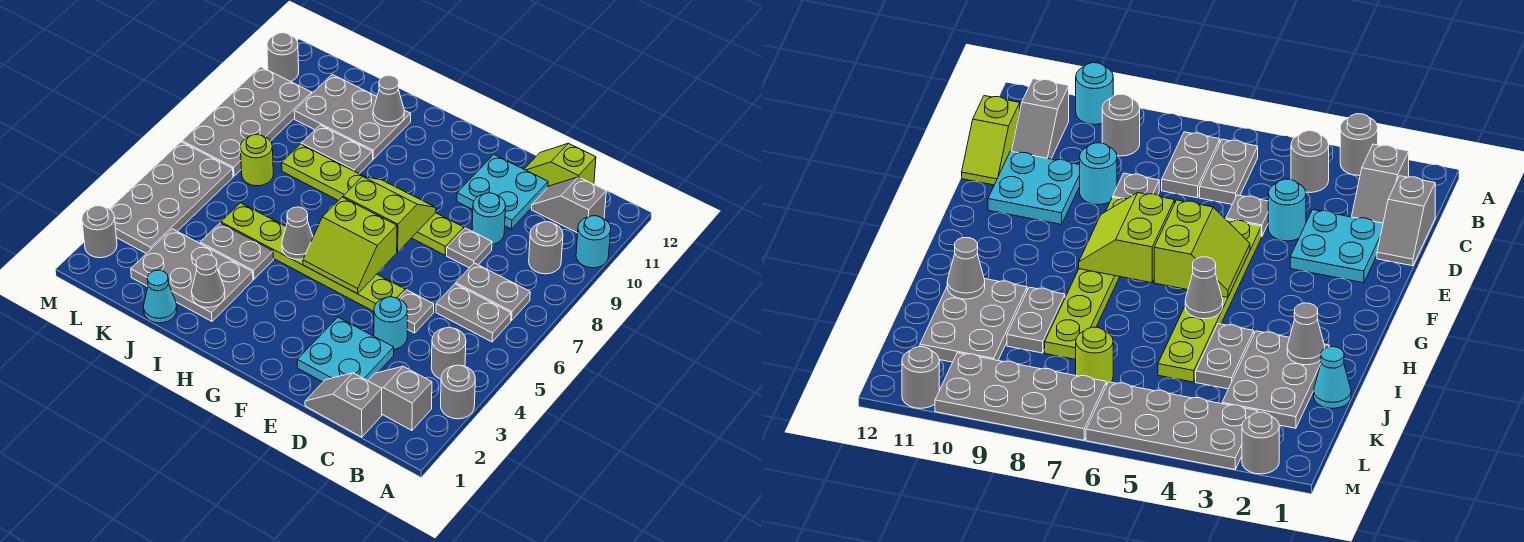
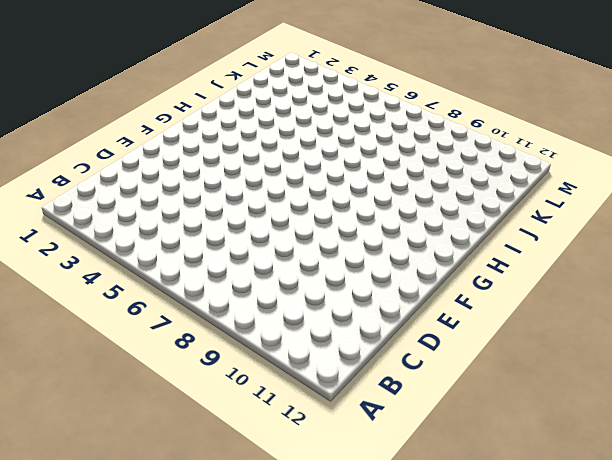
none -> grey round brick A3 level 1
none -> cyan round brick A10 level 1
none -> grey slope B2:C2 level 1 top B
none -> grey round brick B4 level 1

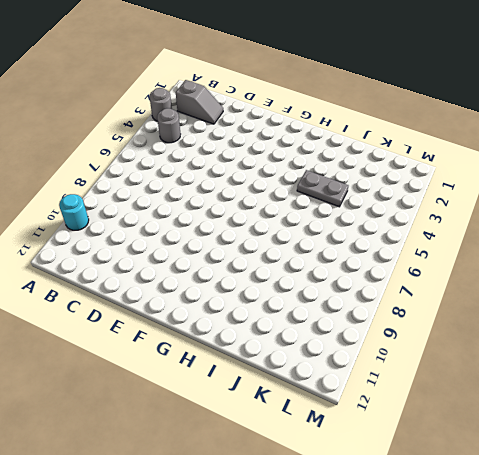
none -> grey plate B6:C6 level 1
none -> grey plate B7:C7 level 1
none -> grey round brick B9 level 1
none -> grey slope B11:C11 level 1 top B

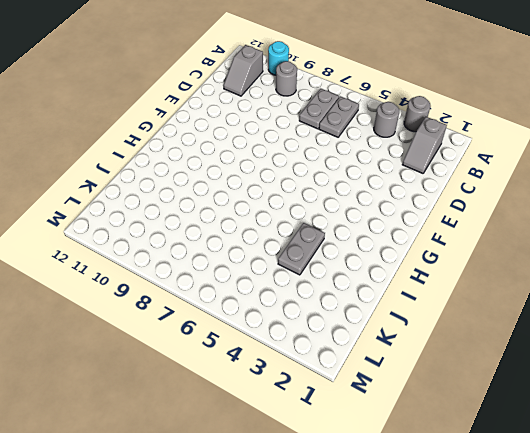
none -> grey slope C1:D1 level 1 top C
none -> lime slope C12:D12 level 1 top C
none -> cyan plate D2:E3 level 1
none -> cyan round brick D4 level 1

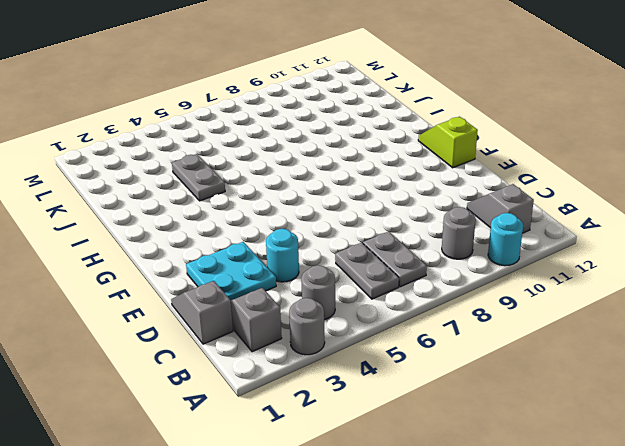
lime slope F12:G12 level 1 top F -> lime slope C12:D12 level 1 top C
none -> grey plate D5 level 1
none -> grey plate D8 level 1
none -> cyan round brick D9 level 1
none -> cyan plate D10:E11 level 1

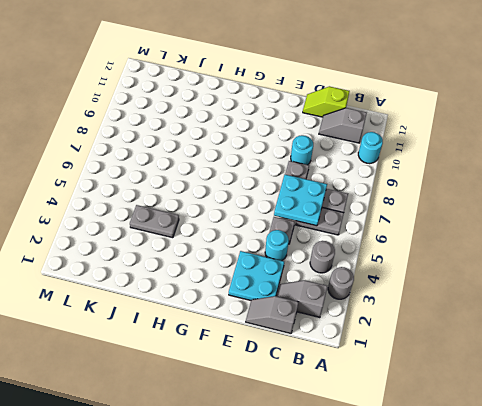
cyan plate C6:D7 level 2 -> cyan plate D10:E11 level 1
none -> grey round brick B9 level 1
none -> lime plate E5:J5 level 1
none -> lime plate E8:J8 level 1
none -> grey plate I2:K3 level 1

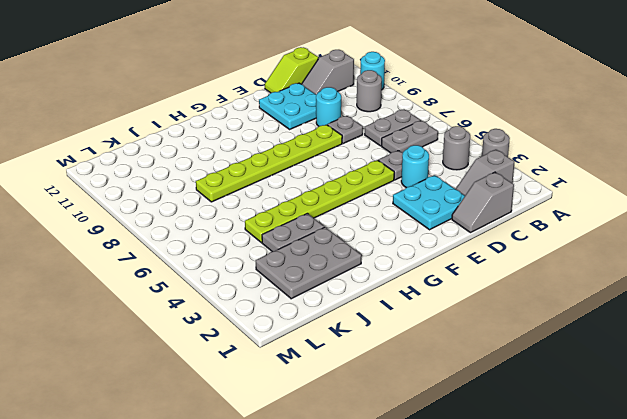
none -> grey plate I9:J9 level 1
none -> grey plate I10:K11 level 1
none -> cyan cone J1 level 1
none -> lime round brick K7 level 1

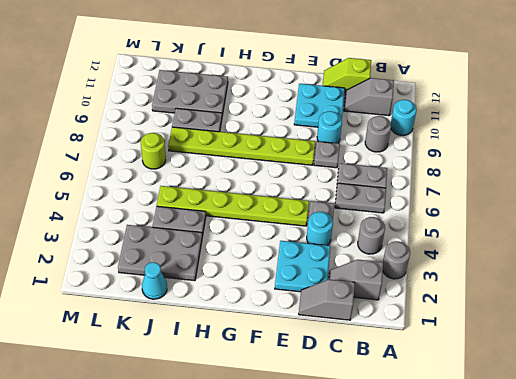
none -> grey plate L3:M6 level 1
none -> grey plate L7:M10 level 1
none -> grey round brick M2 level 1
none -> grey round brick M11 level 1

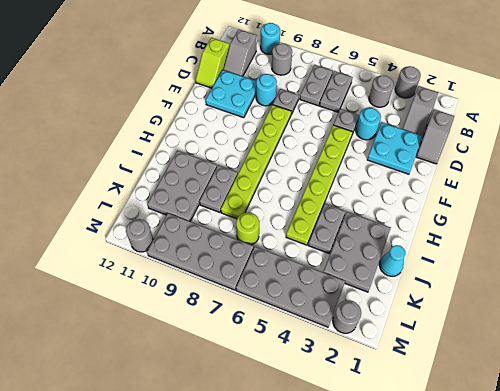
none -> lime slope F5:G6 level 2 top 6
none -> lime slope F7:G8 level 2 top 7
none -> grey cone H5 level 2
none -> grey cone I2 level 2

